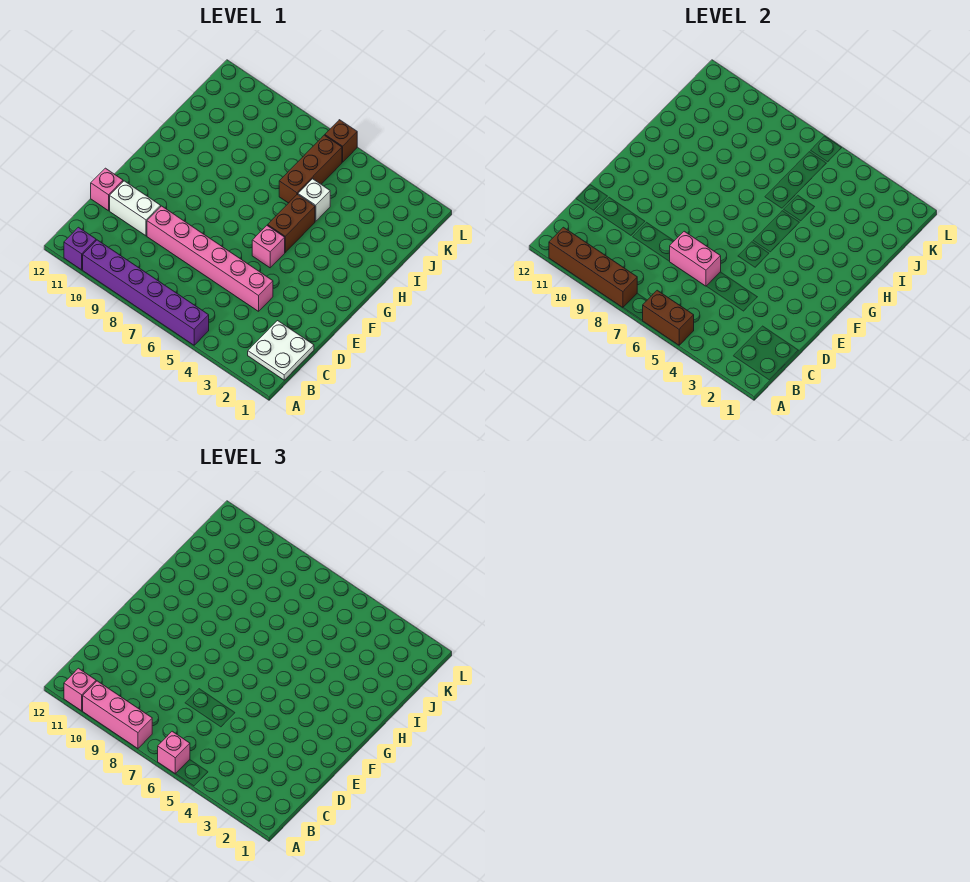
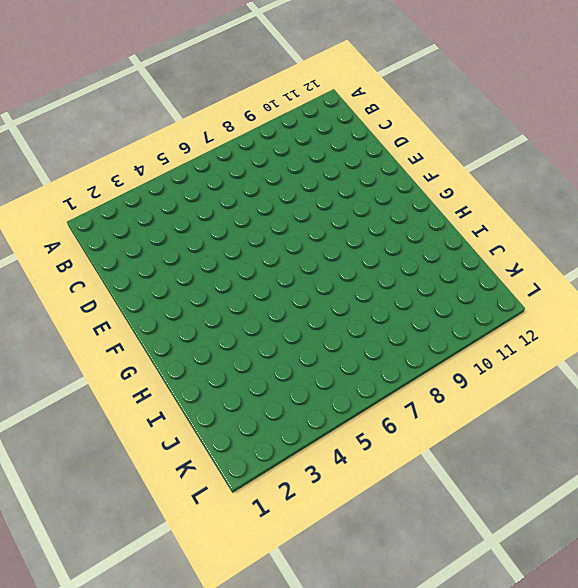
none -> purple brick A5:A10 level 1
none -> purple brick A11 level 1
none -> white plate B1:C2 level 1

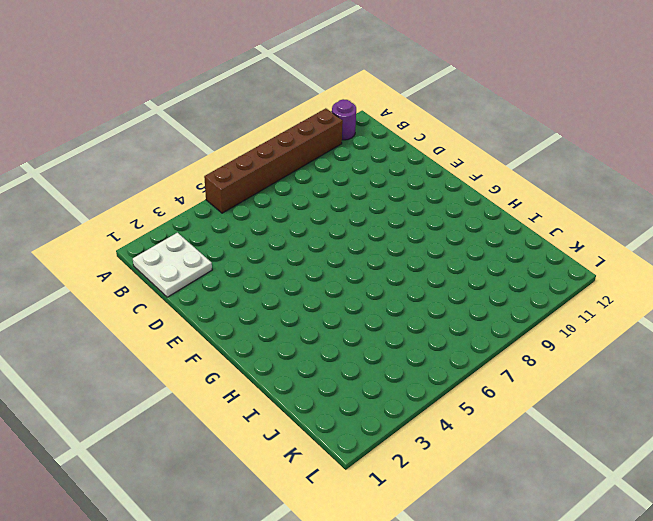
brown brick A5:A10 level 1 -> purple brick A5:A10 level 1
purple round brick A11 level 1 -> purple brick A11 level 1
none -> pink brick D4:D9 level 1
none -> white brick D10:D11 level 1
none -> pink brick D12 level 1

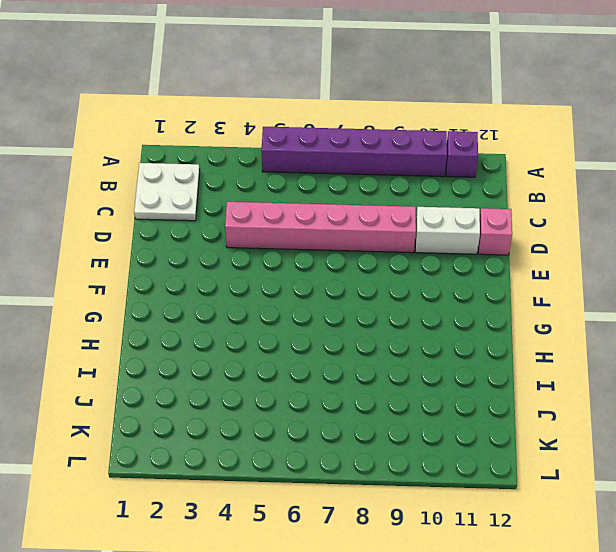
none -> pink brick F5 level 1
none -> brown brick G5:H5 level 1
none -> white brick I5 level 1

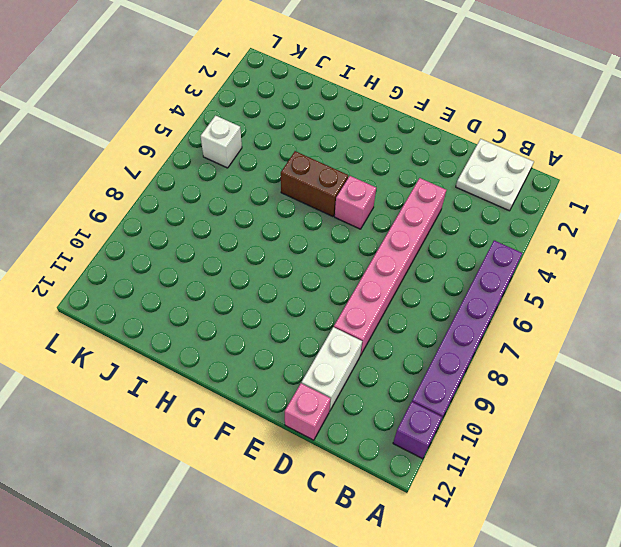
white brick K5 level 1 -> white brick I5 level 1
none -> brown brick I6:K6 level 1
none -> brown brick L6 level 1
none -> brown brick A5:A6 level 2

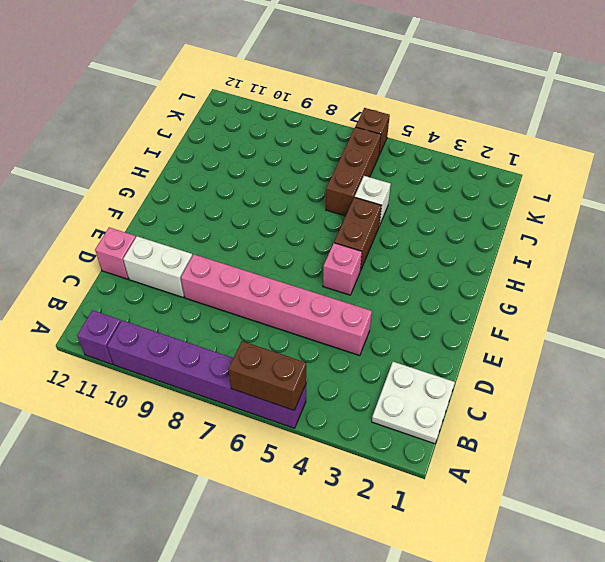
none -> brown brick A8:A11 level 2
none -> pink brick D6:D7 level 2
none -> pink brick A6 level 3

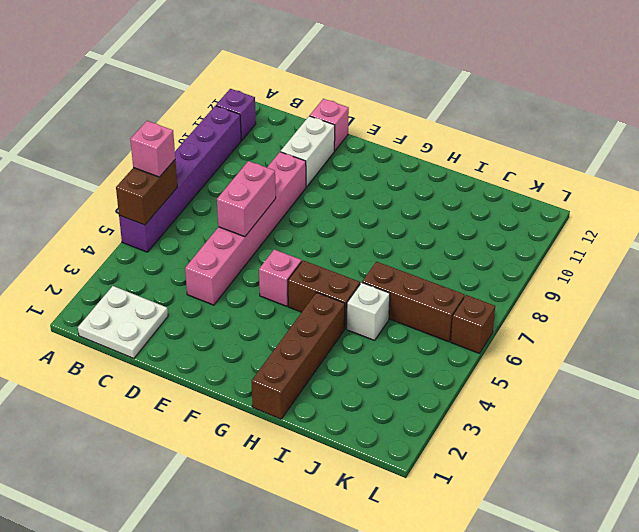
brown brick H1:H4 level 1 -> brown brick A8:A11 level 2
none -> pink brick A8:A10 level 3
none -> pink brick A11 level 3

